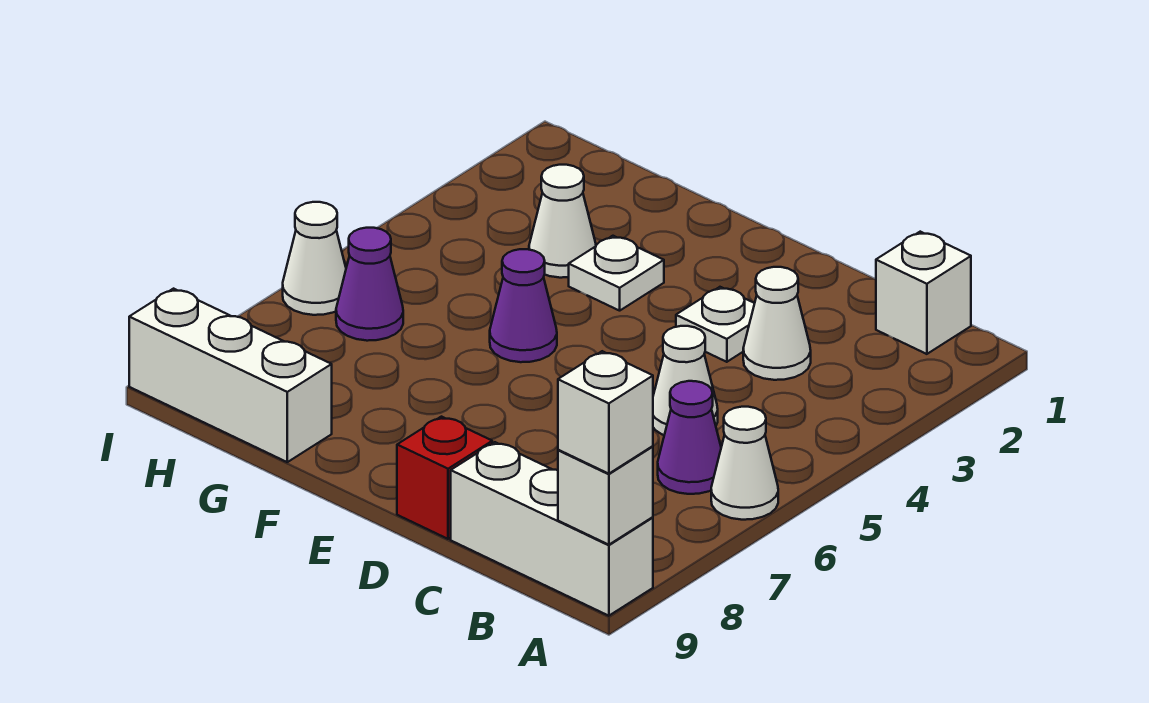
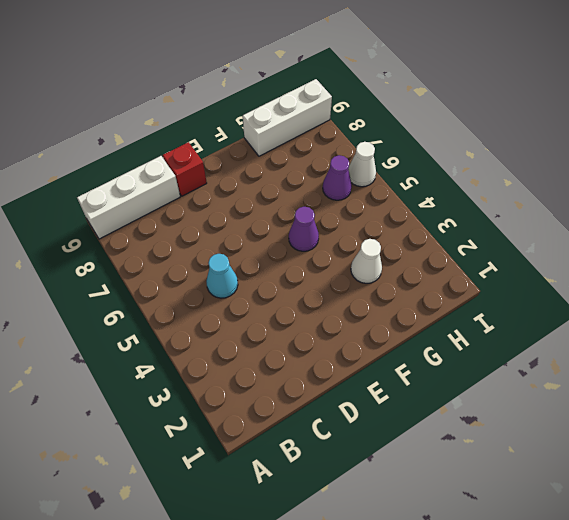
cyan cone C5 level 1 -> white cone C5 level 1
none -> white cone A6 level 1
none -> white brick B1 level 1
none -> purple cone B6 level 1

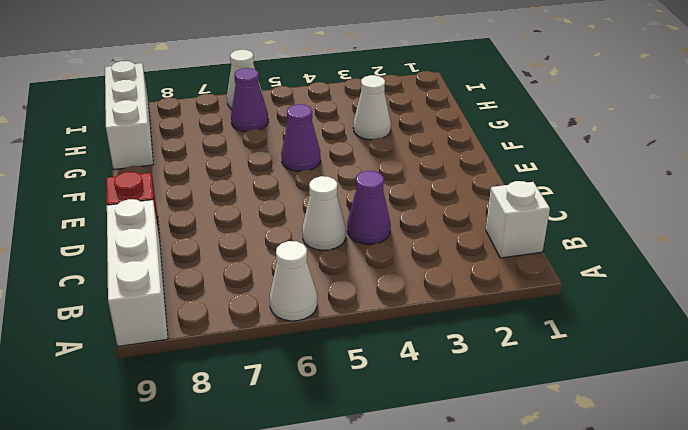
purple cone C4 level 1 -> purple cone B6 level 1
none -> white cone C3 level 1
none -> white plate D3 level 1
none -> white plate F3 level 1

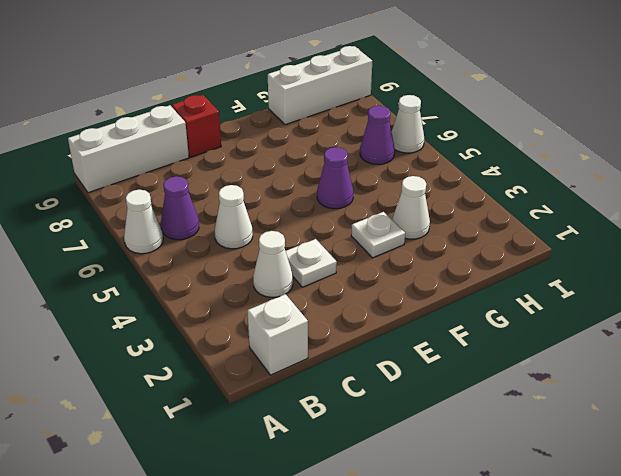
none -> white brick A9 level 2
none -> white brick A9 level 3

